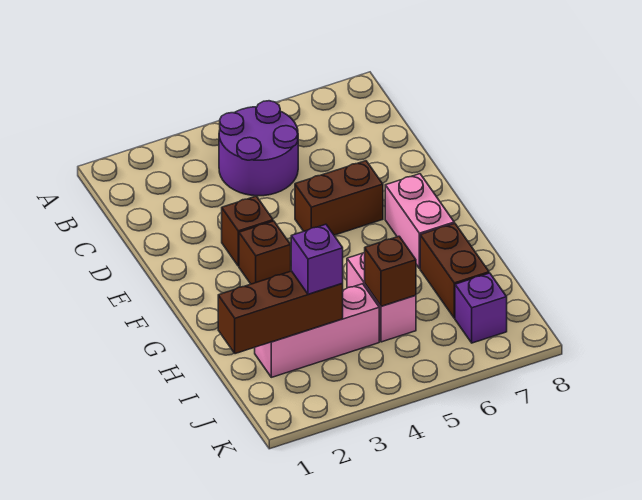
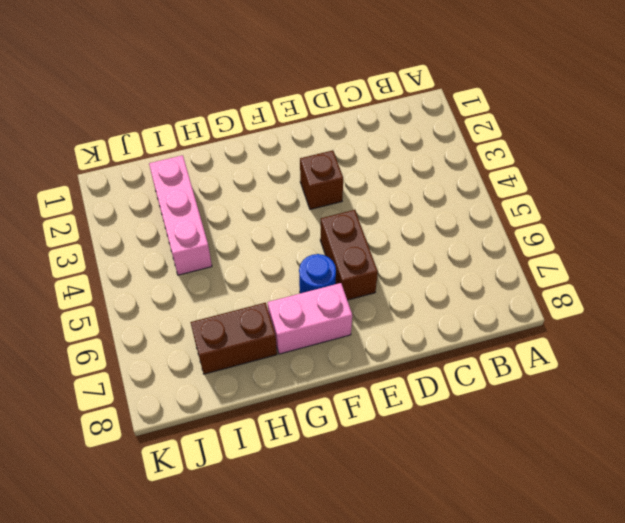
blue round brick F6 level 1 -> none
none -> purple round brick B4:C5 level 1
none -> brown brick F3 level 1
none -> pink brick H5:I5 level 1

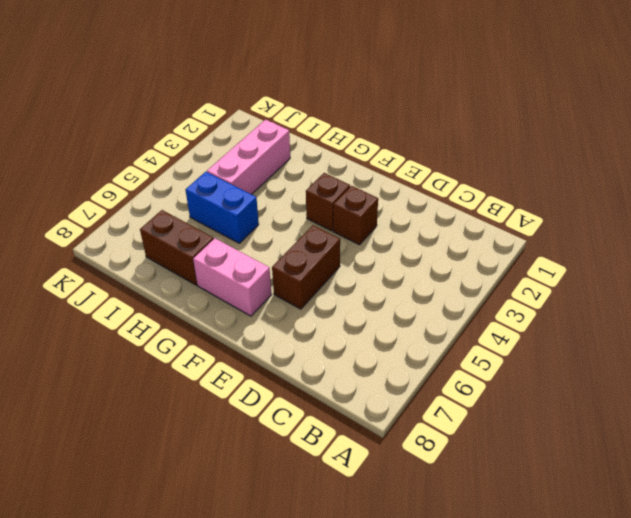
blue brick H5:I5 level 1 -> pink brick H5:I5 level 1
none -> purple round brick B4:C5 level 1
none -> purple brick J7 level 1
none -> brown brick I1:I3 level 2

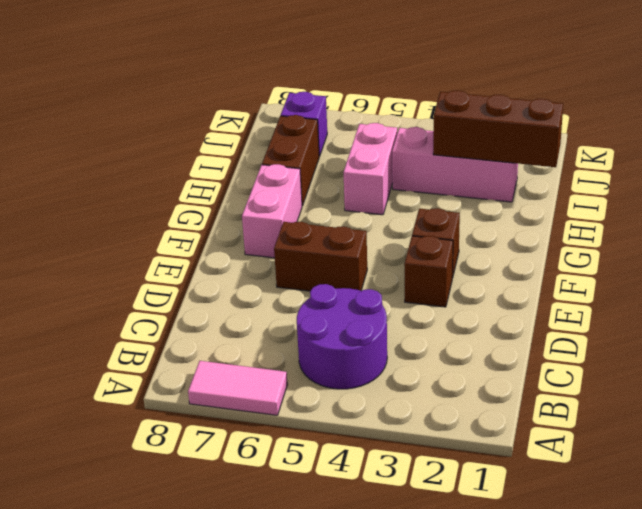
pink tile A6:A7 level 1 -> none
none -> brown brick I5 level 2
none -> purple brick I3 level 3

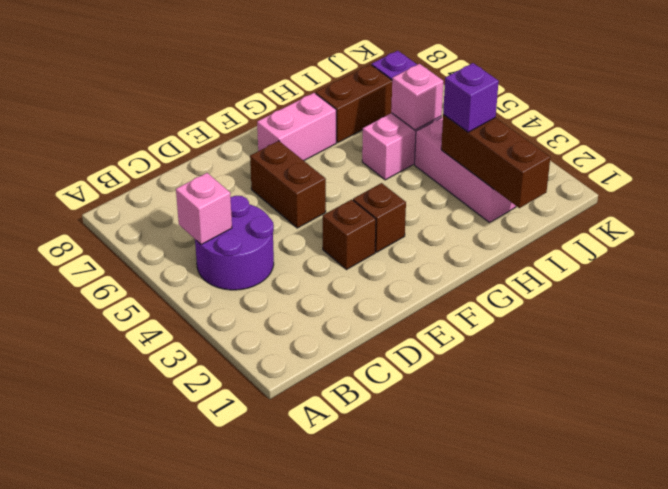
pink brick B5 level 2 -> none
pink brick I5 level 2 -> brown brick I5 level 2

